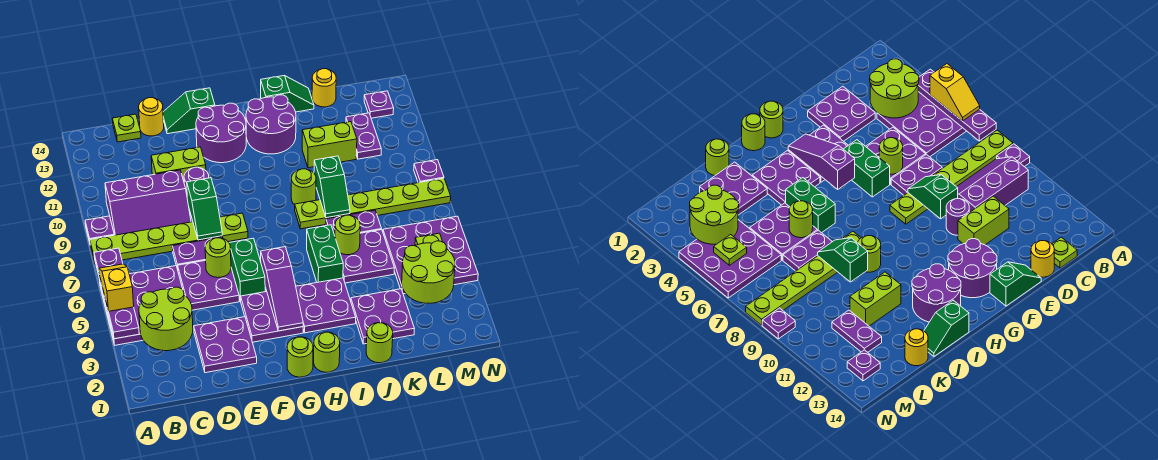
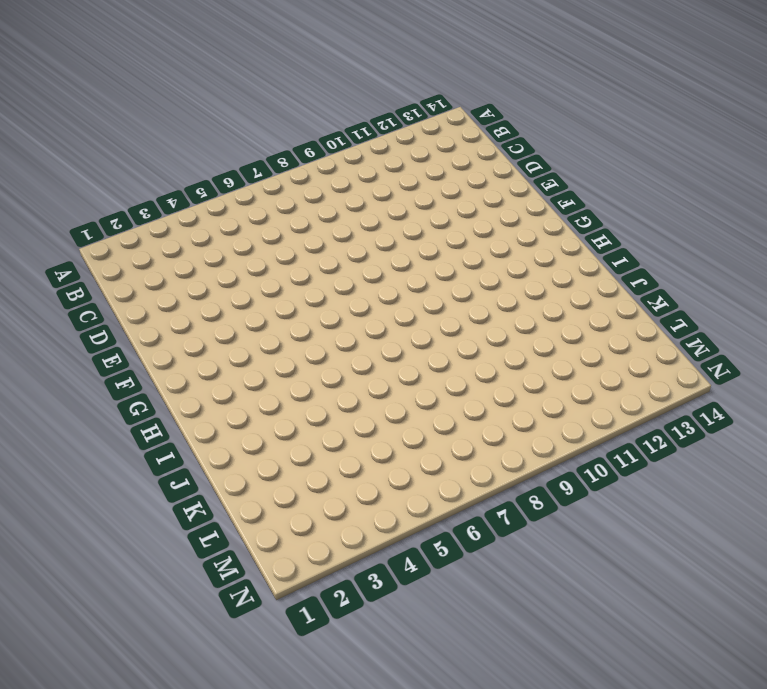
none -> purple plate A4:C6 level 1
none -> lime plate A8:F8 level 1
none -> purple plate A9 level 1
none -> purple slope B9:D10 level 1 top 10

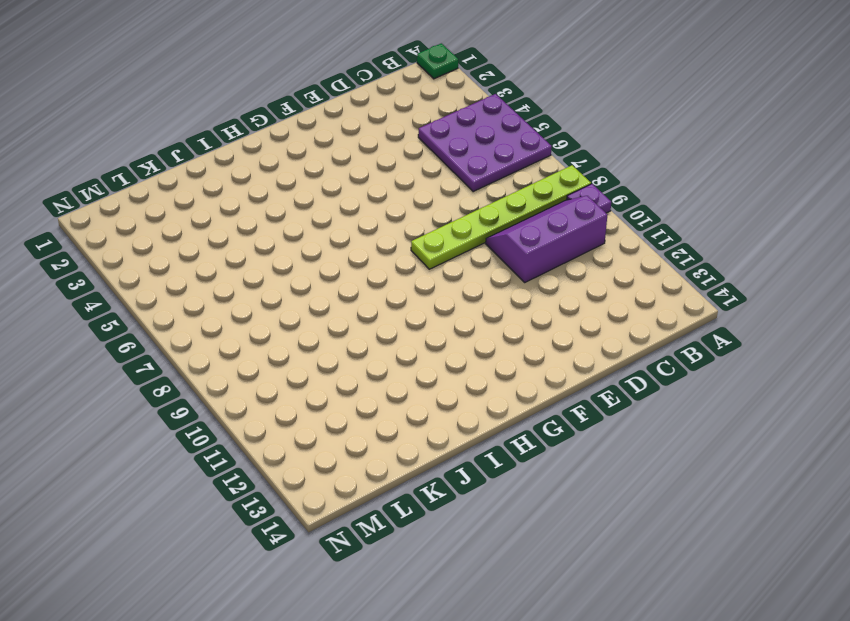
green plate A1 level 1 -> none
none -> lime plate C14 level 1
none -> purple plate D2:E3 level 1
none -> purple plate D5:E6 level 1
none -> purple plate D7:E7 level 1

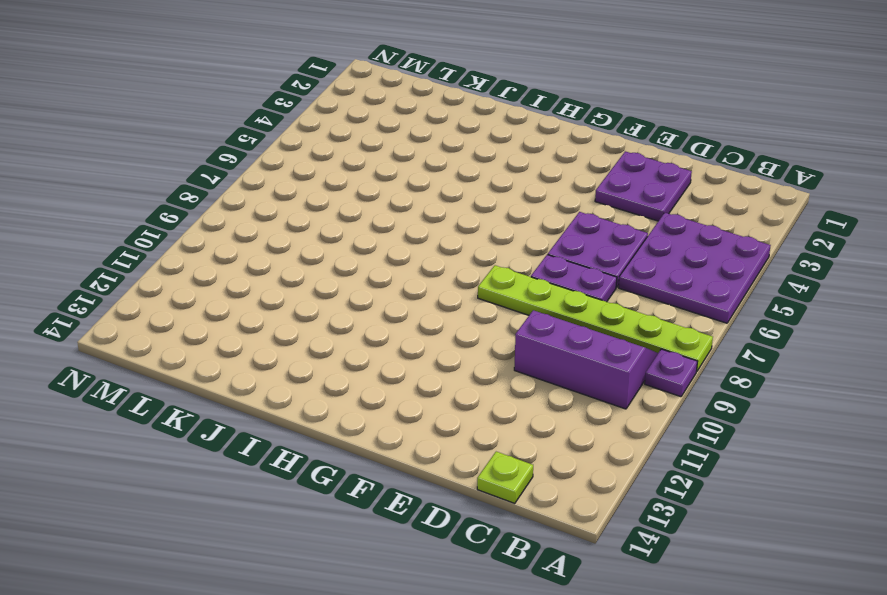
none -> lime brick D11:E11 level 1
none -> yellow round brick D14 level 1
none -> purple round brick E10 level 1
none -> green slope E14:F14 level 1 top F

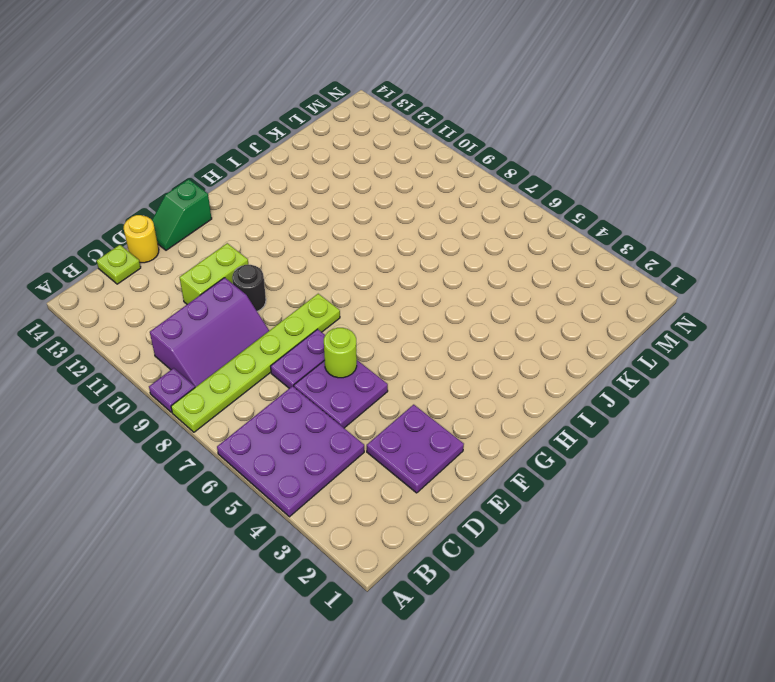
black round brick E10 level 1 -> purple round brick E10 level 1
none -> purple plate F3:G4 level 1
none -> green brick F5:F6 level 1
none -> purple round brick F12:G13 level 1
none -> lime round brick G1 level 1

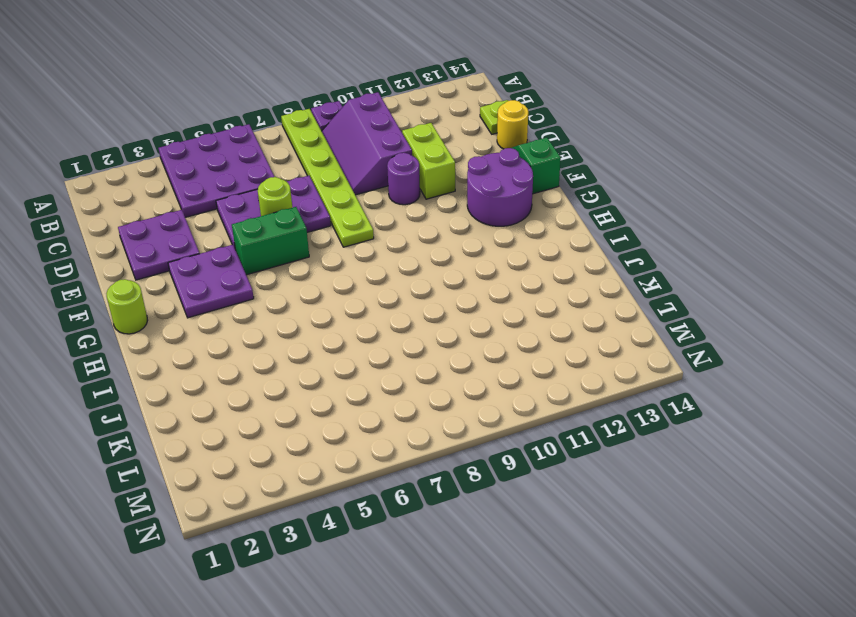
none -> lime round brick H1 level 1
none -> purple plate H3:I4 level 1
none -> purple round brick H12:I13 level 1
none -> green brick I5:I6 level 1

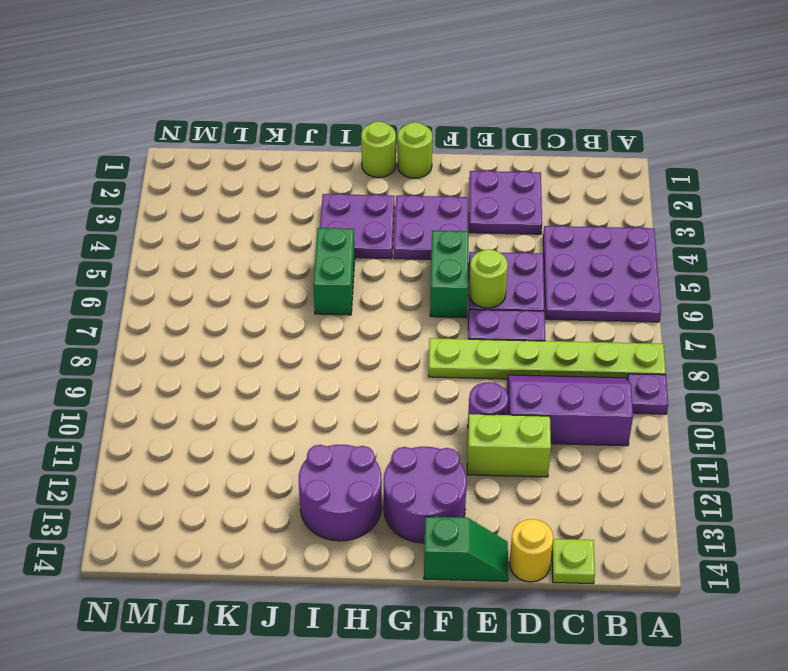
none -> lime plate I8:N8 level 1
none -> lime round brick I9 level 1
none -> green slope I14:J14 level 1 top I
none -> lime round brick J1 level 1

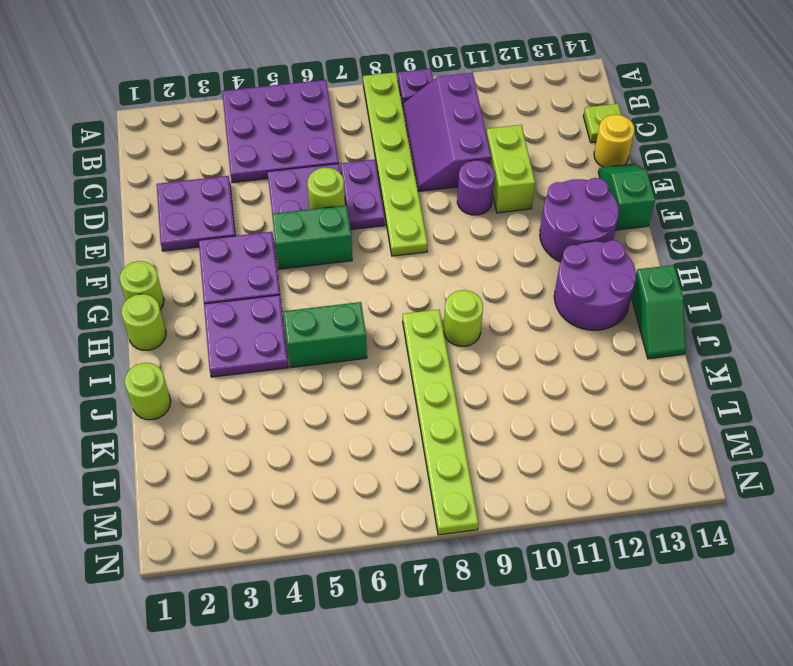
none -> purple plate J2:K3 level 1
none -> purple plate J5:K6 level 1
none -> purple plate J7:K7 level 1
none -> lime brick J11:K11 level 1

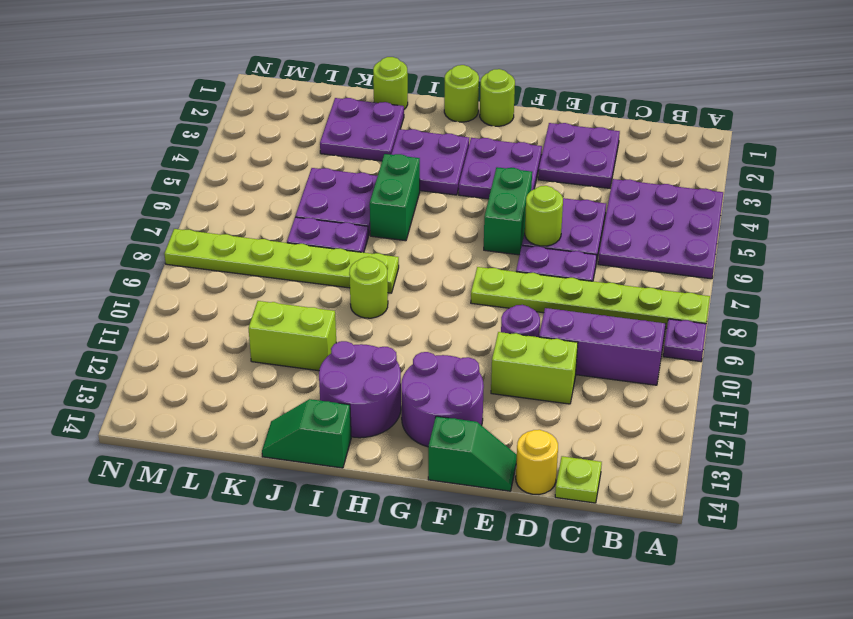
none -> yellow round brick K14 level 1
none -> purple plate L4:N6 level 1
none -> purple plate L11:L12 level 1
none -> purple plate M13 level 1

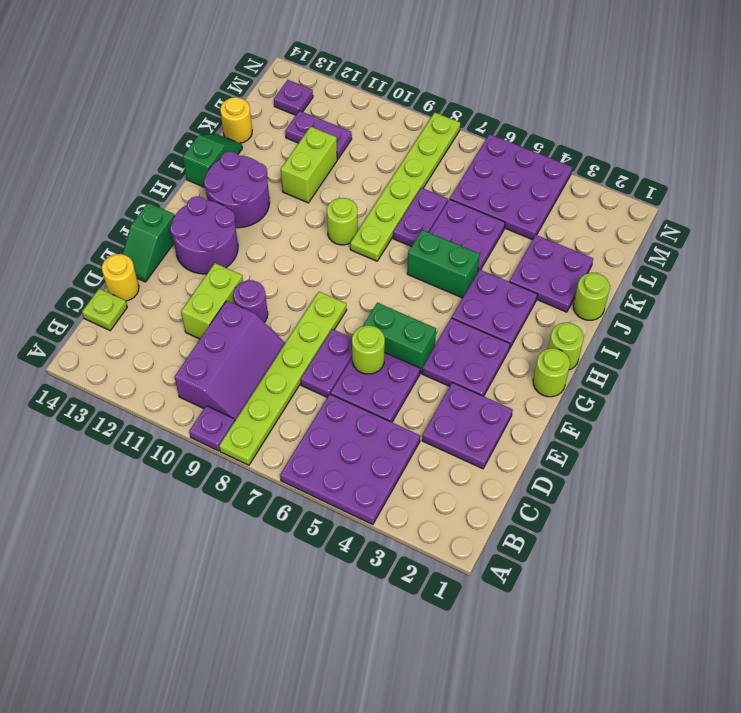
none -> purple plate N9 level 1
none -> purple plate A4:A7 level 2
none -> lime round brick B3:C4 level 2
none -> green slope E8:E9 level 2 top 9

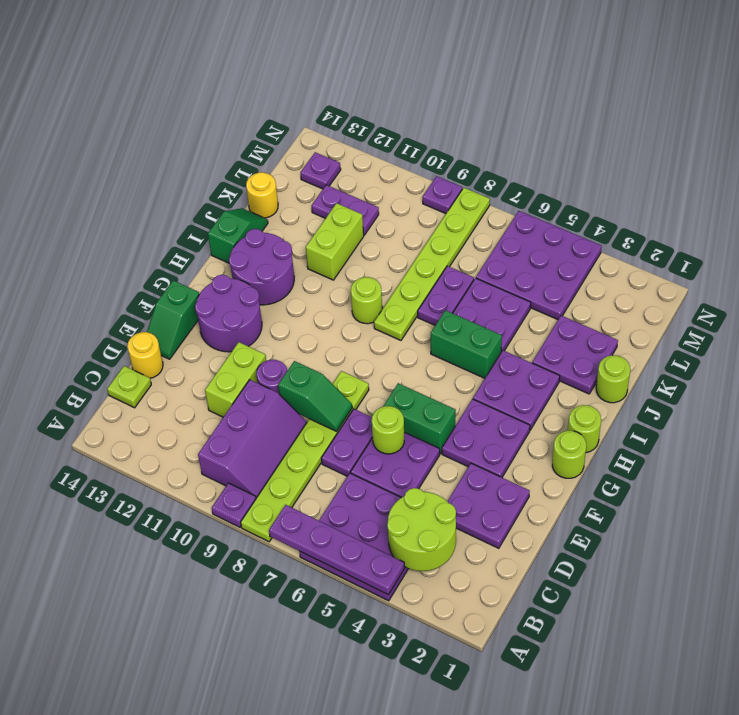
none -> purple slope G3:G5 level 2 top 5
none -> lime round brick J6 level 2
none -> green slope J8:J9 level 2 top 9
none -> lime round brick L3:M4 level 2

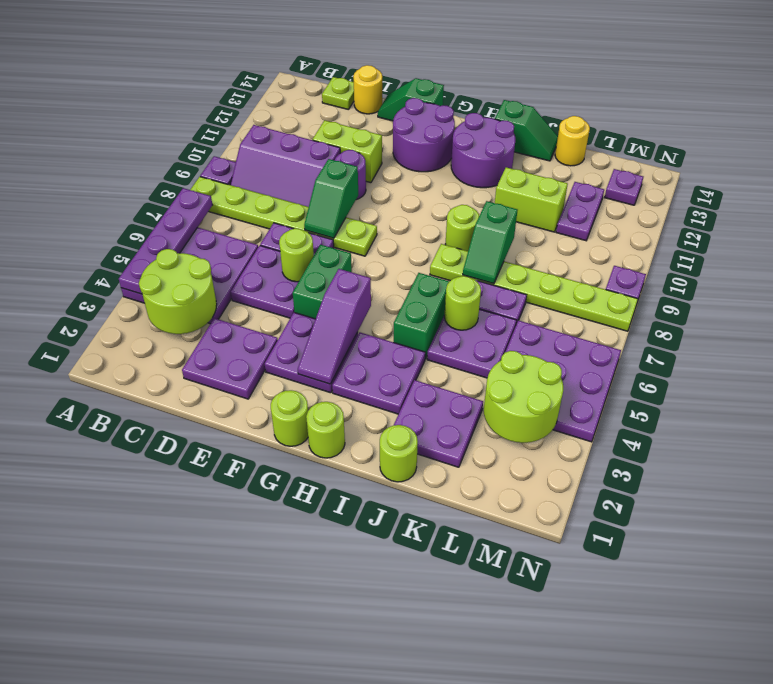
none -> lime plate M5 level 2
none -> yellow slope A5:A6 level 3 top 5

